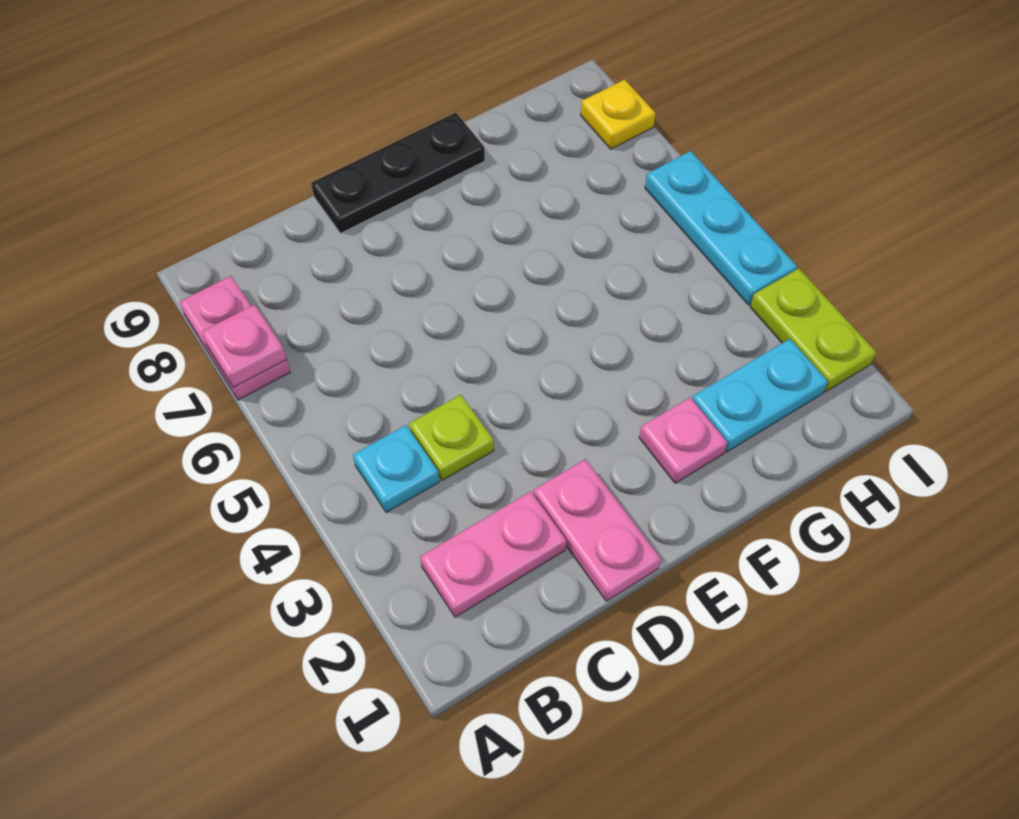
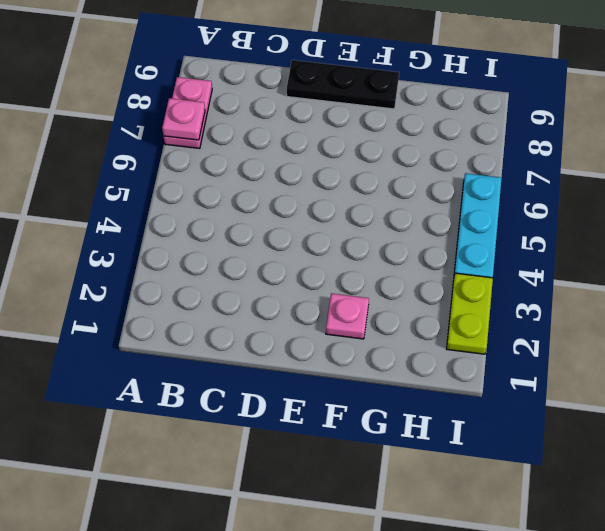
none -> pink plate B2:C2 level 1
none -> cyan plate B4 level 1
none -> lime plate C4 level 1

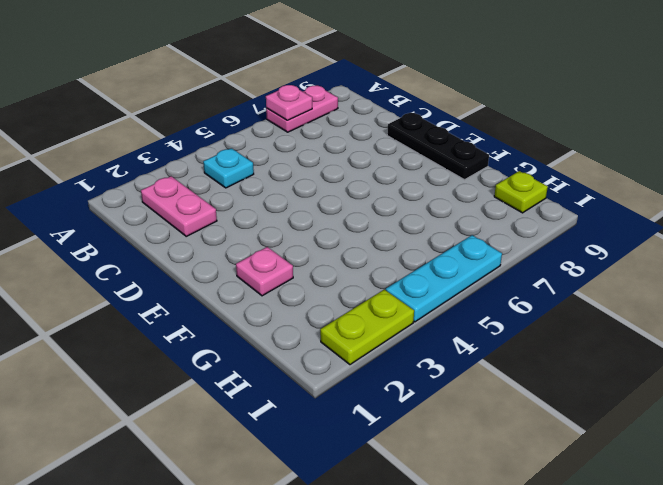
lime plate H9 level 1 -> lime plate C4 level 1
none -> pink plate D1:D2 level 1
none -> cyan plate G2:H2 level 1
none -> yellow plate I8 level 1

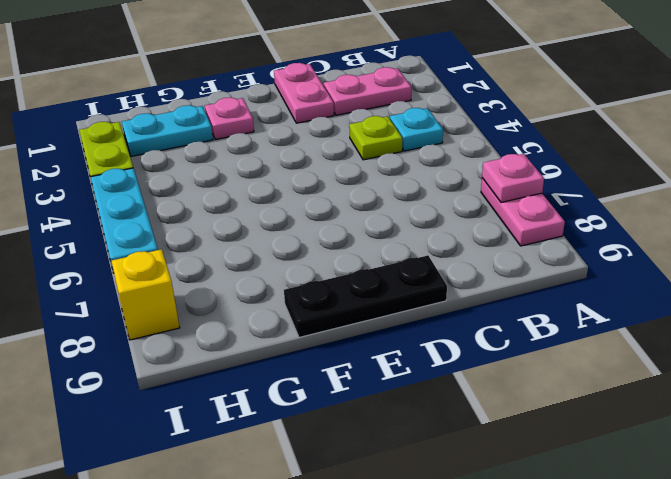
yellow brick I8 level 1 -> yellow plate I8 level 1

